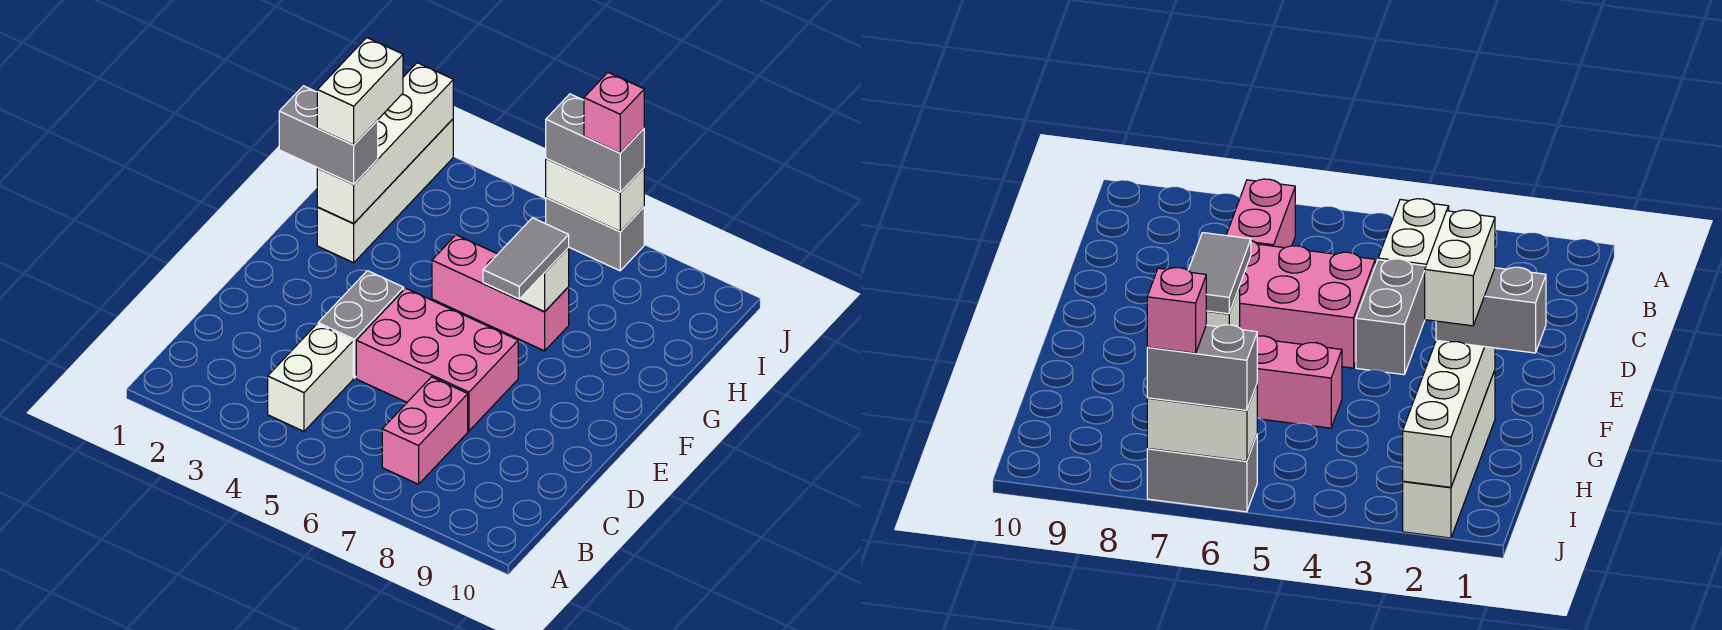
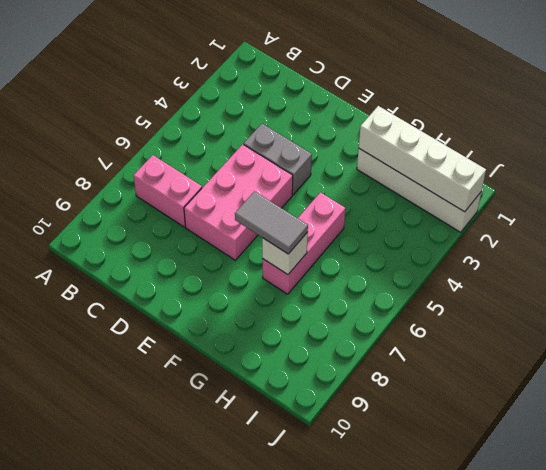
none -> white brick B4:C4 level 1
none -> grey brick J6:J7 level 1
none -> white brick J6:J7 level 2

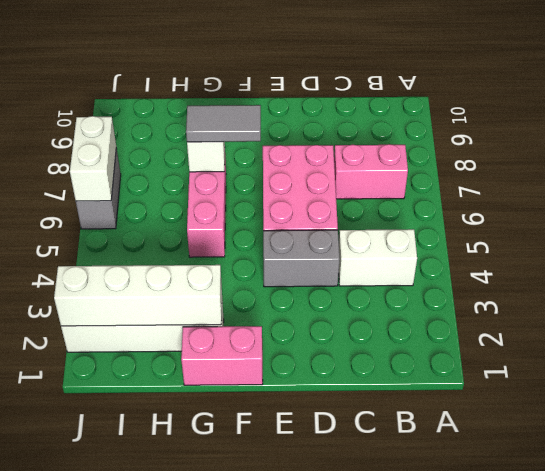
pink brick F1:G1 level 1 -> none
none -> grey brick G1:G2 level 3
none -> grey brick J6:J7 level 3
none -> white brick G2:H2 level 4

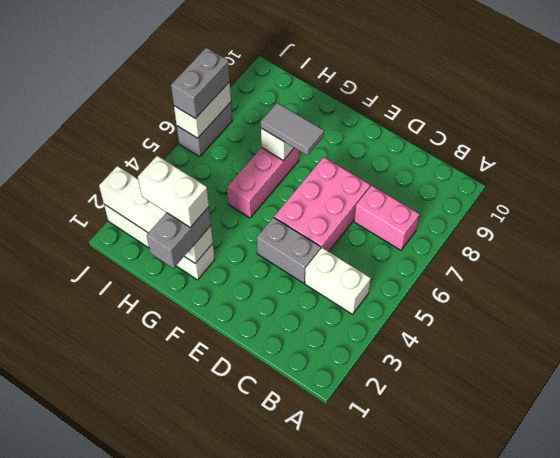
none -> pink brick J7 level 4

